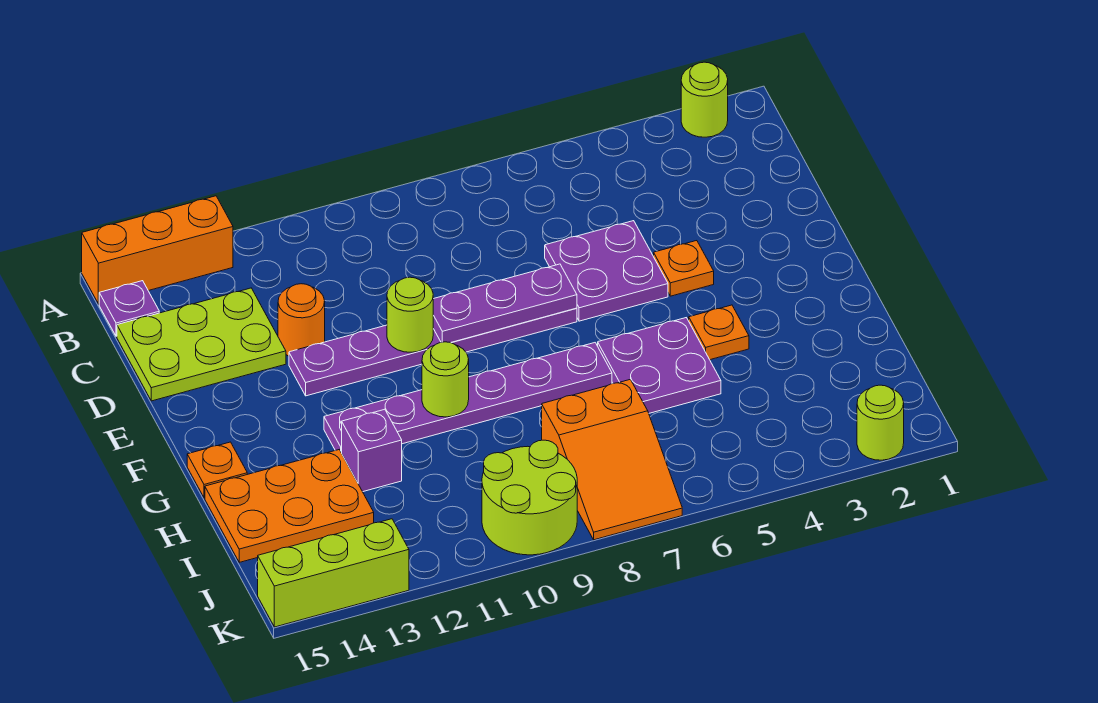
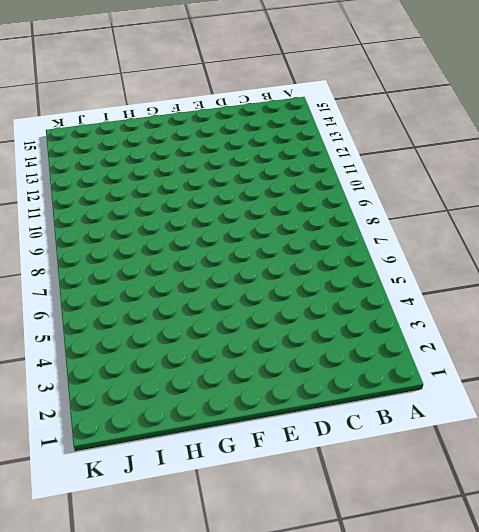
none -> lime round brick A2 level 1
none -> orange brick A13:A15 level 1
none -> purple plate B15 level 1

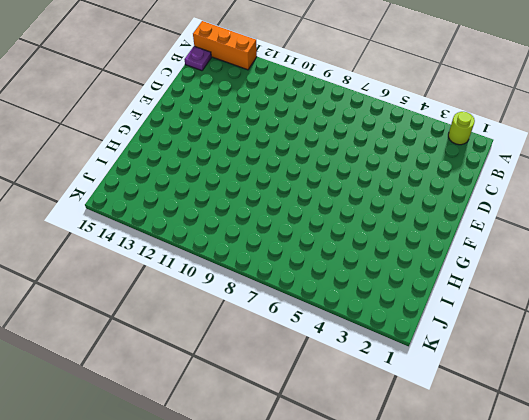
none -> lime plate C13:D15 level 1
none -> purple plate D5:E6 level 1
none -> orange round brick D12 level 1

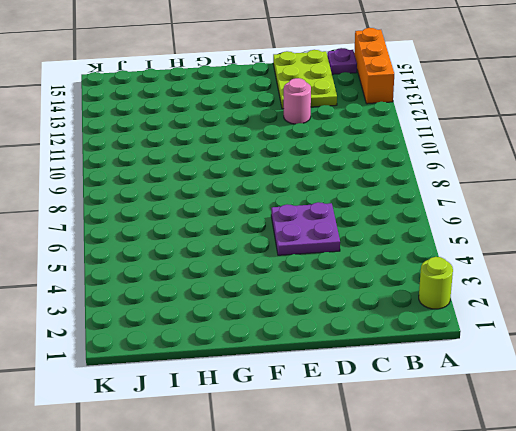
pink round brick D12 level 1 -> orange round brick D12 level 1
none -> orange plate E4 level 1
none -> purple plate E7:E12 level 1
none -> orange plate G4 level 1

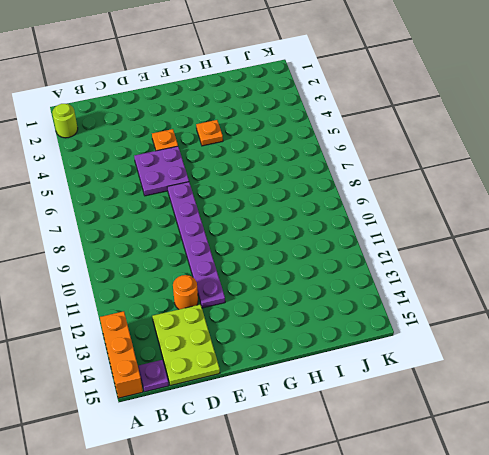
none -> purple plate G5:H6 level 1
none -> purple plate G7:G12 level 1
none -> orange plate G15 level 1

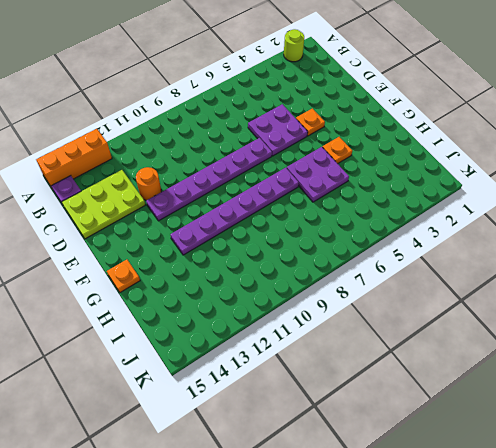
none -> purple brick H12 level 1
none -> orange plate H13:I15 level 1
none -> orange slope I7:K8 level 1 top I

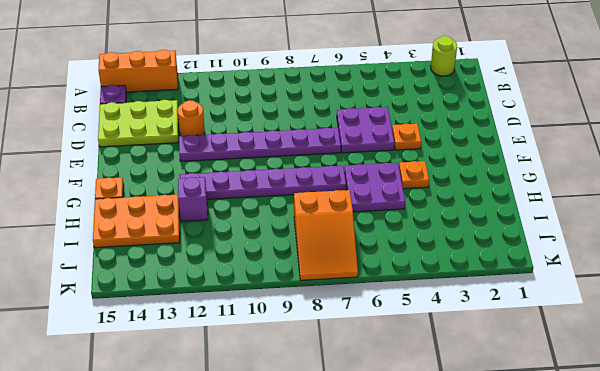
none -> lime round brick J9:K10 level 1
none -> lime round brick K2 level 1
none -> lime brick K13:K15 level 1

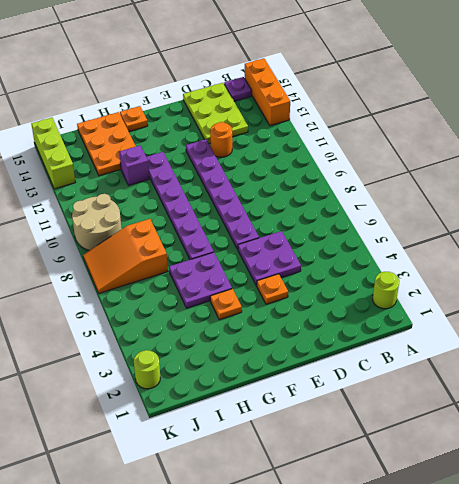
tan round brick J9:K10 level 1 -> lime round brick J9:K10 level 1
none -> purple plate E7:E9 level 2
none -> lime round brick E10 level 2
none -> lime round brick G10 level 2

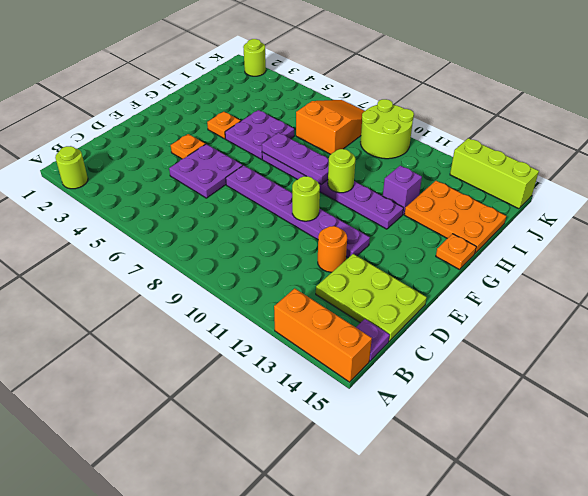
purple plate G7:G9 level 2 -> purple plate E7:E9 level 2

